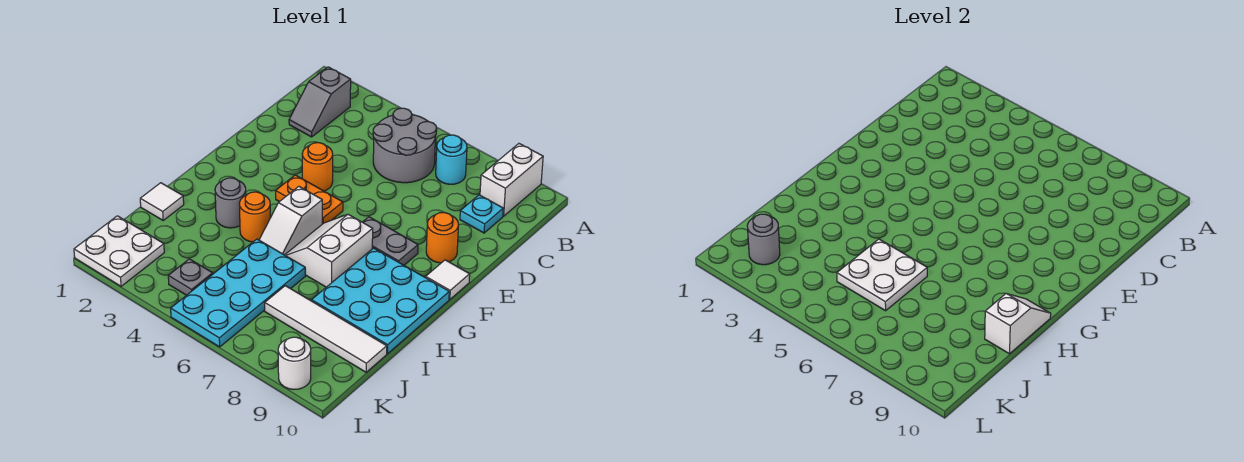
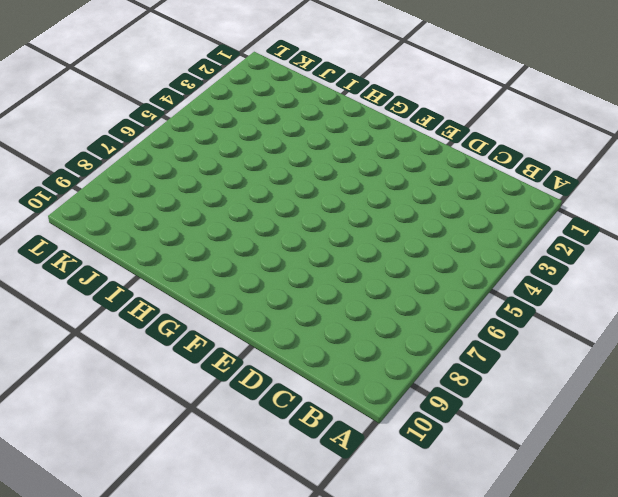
none -> white brick A9:B9 level 1
none -> grey slope B2:C2 level 1 top B
none -> grey round brick B5:C6 level 1

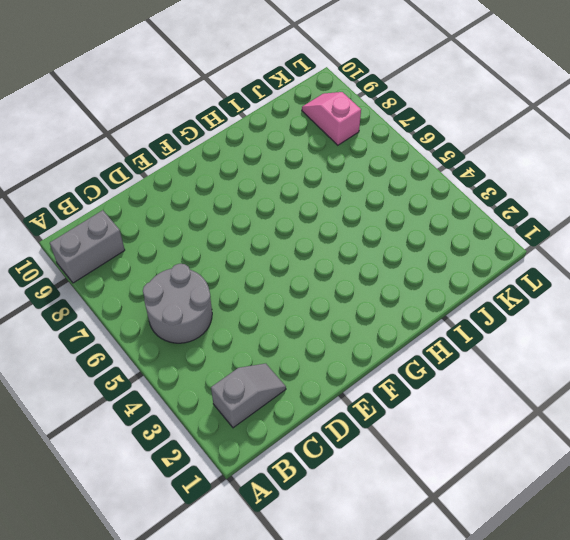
grey brick A9:B9 level 1 -> white brick A9:B9 level 1
pink slope K8:K9 level 1 top 8 -> none
none -> cyan round brick B7 level 1
none -> cyan plate C9 level 1
none -> orange round brick E4 level 1

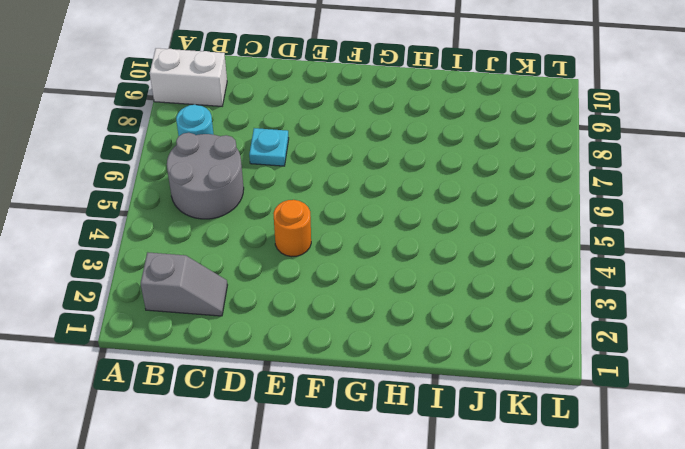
cyan plate D7 level 1 -> cyan plate C9 level 1
none -> orange round brick E9 level 1
none -> orange plate F4:F5 level 1
none -> grey plate F7:F8 level 1

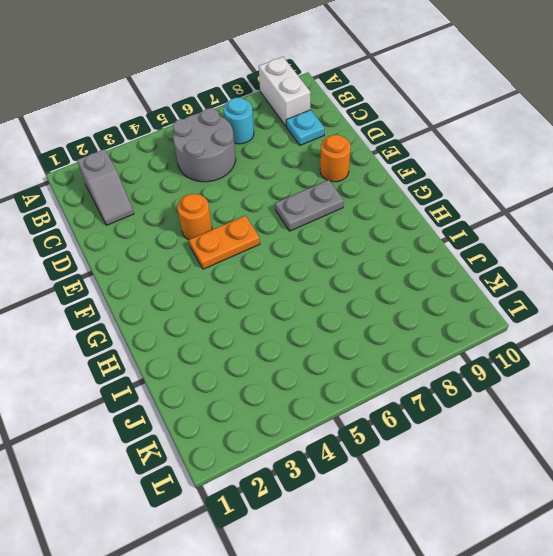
none -> white tile F10 level 1
none -> white slope G5:H5 level 1 top G
none -> white slope G6:H7 level 1 top 7

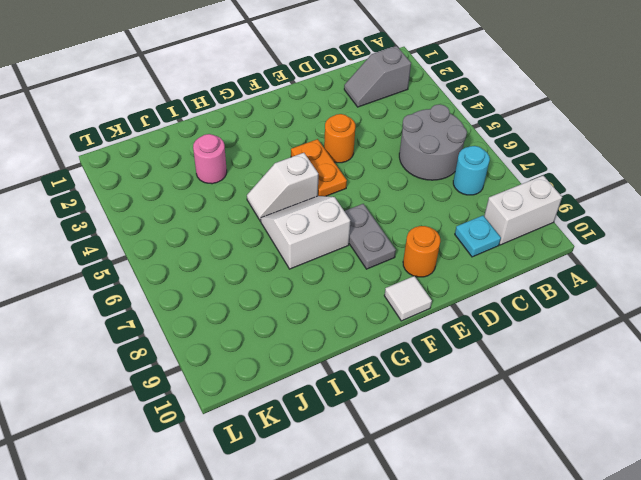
pink round brick I3 level 1 -> none
none -> cyan plate G8:I10 level 1
none -> grey round brick H3 level 1
none -> orange round brick H4 level 1

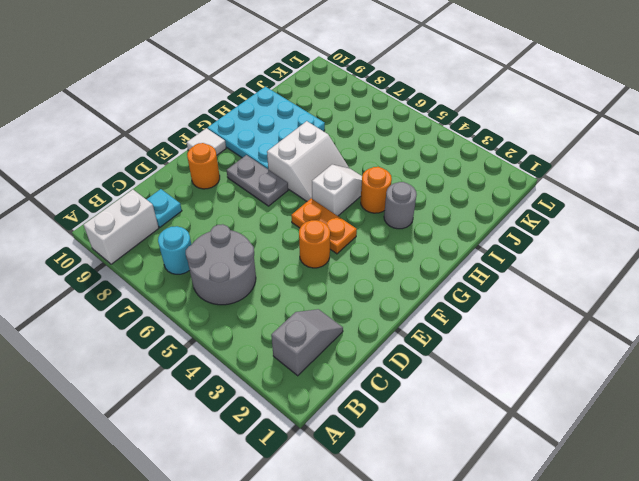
none -> white tile I1 level 1
none -> cyan plate I5:L6 level 1
none -> white tile J7:J10 level 1

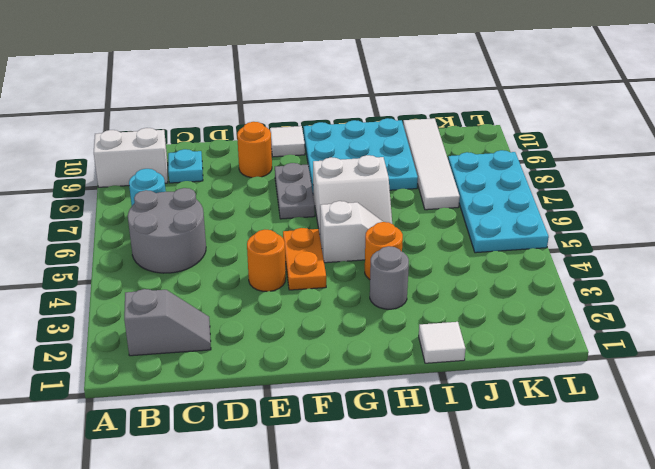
cyan plate K5:L8 level 1 -> cyan plate I5:L6 level 1
none -> white plate K1:L2 level 1
none -> grey plate K4 level 1
none -> white round brick L9 level 1

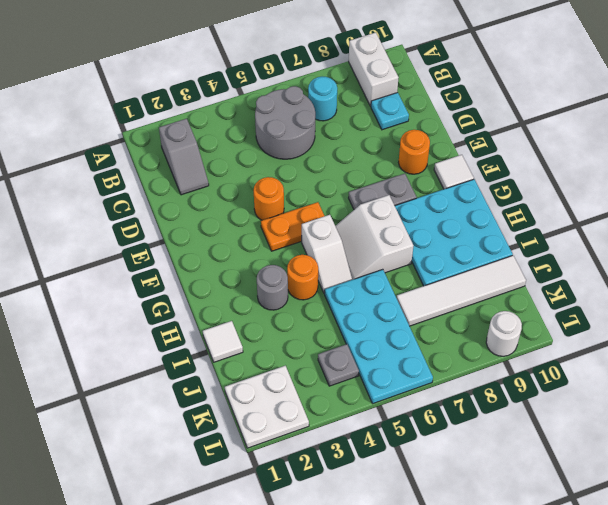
none -> white slope H10:I10 level 2 top I
none -> white plate I5:J6 level 2
none -> grey round brick K2 level 2

